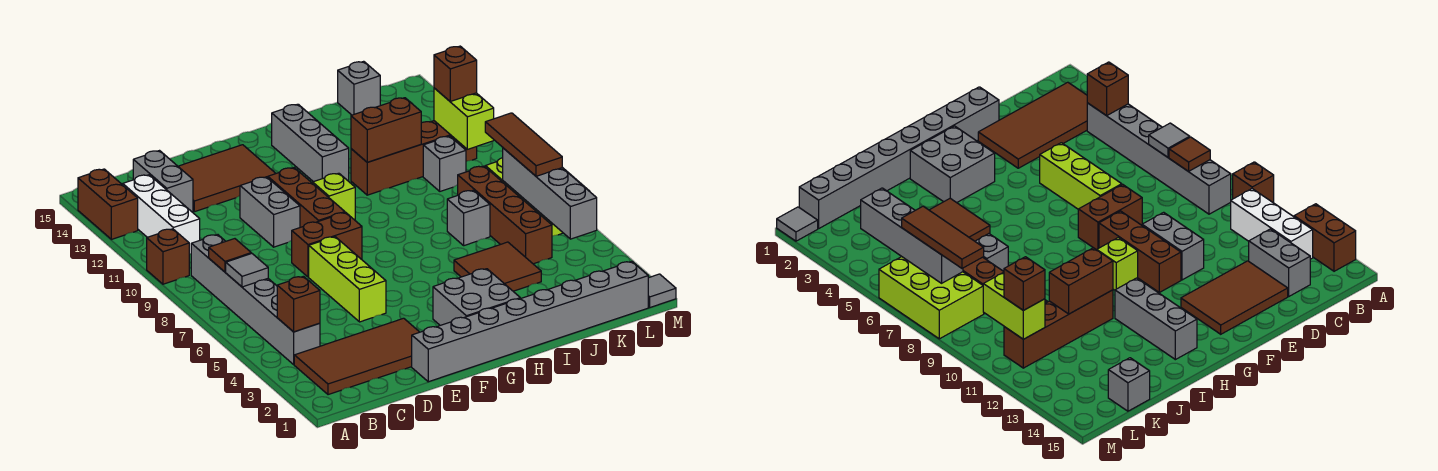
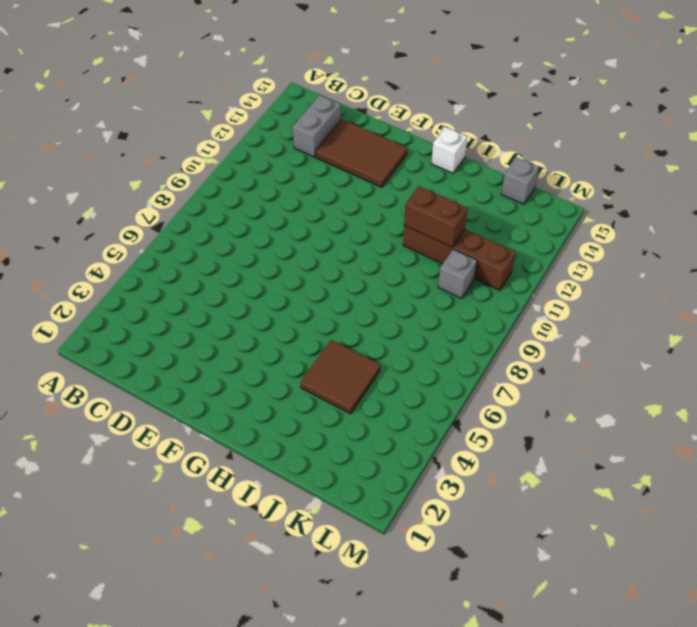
white brick H15 level 1 -> none
none -> brown brick A10 level 1
none -> brown brick A13:A14 level 1
none -> brown tile B2:E3 level 1
none -> grey brick B4:B9 level 1

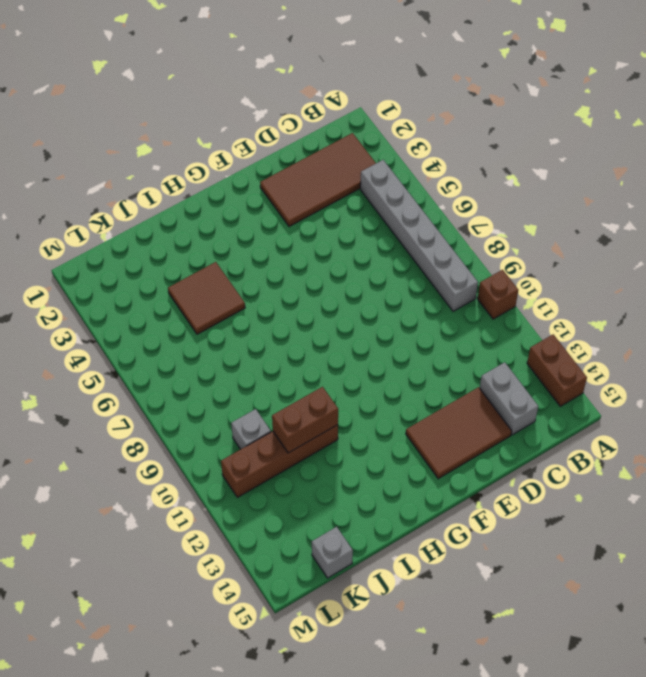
none -> white brick B11:B13 level 1
none -> grey brick E1:L1 level 1
none -> lime brick E5:E7 level 1
none -> brown brick E8:F8 level 1

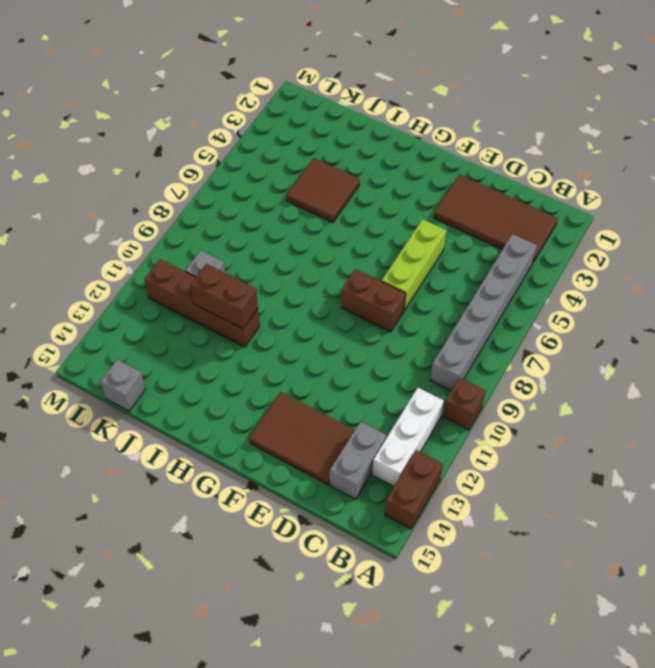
none -> grey brick E1:L1 level 1
none -> grey brick E10:E11 level 1
none -> brown brick F9:F11 level 1
none -> grey brick G2:H3 level 1

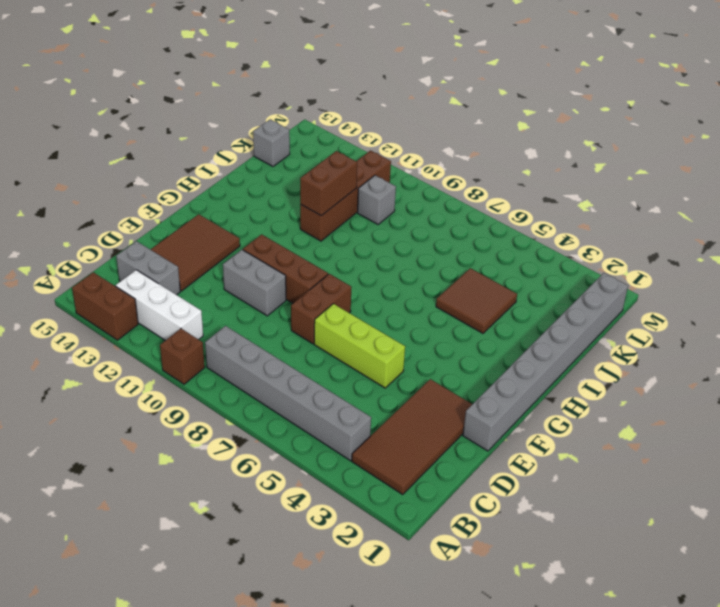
none -> grey brick G2:H3 level 1
none -> lime brick G10 level 1
none -> grey brick H12:H14 level 1
none -> grey brick J7 level 1

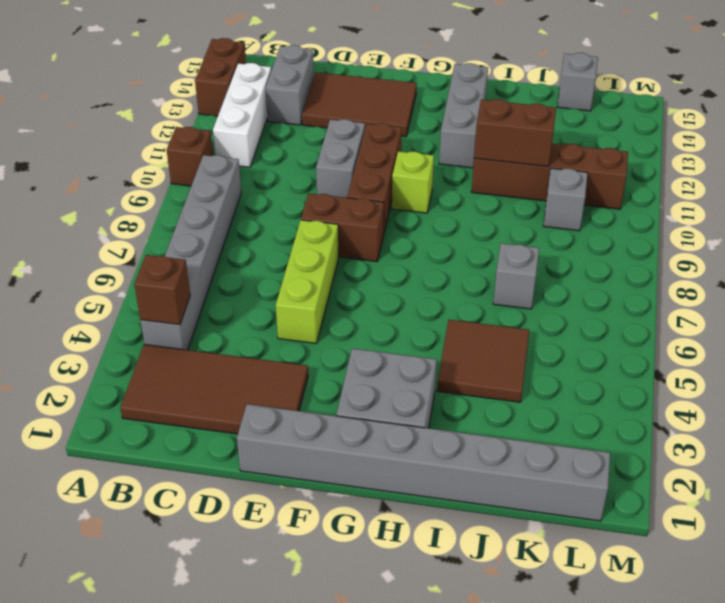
none -> brown brick K5:K8 level 1
none -> lime brick L6:M8 level 1
none -> grey tile M1 level 1
none -> grey tile B7 level 2

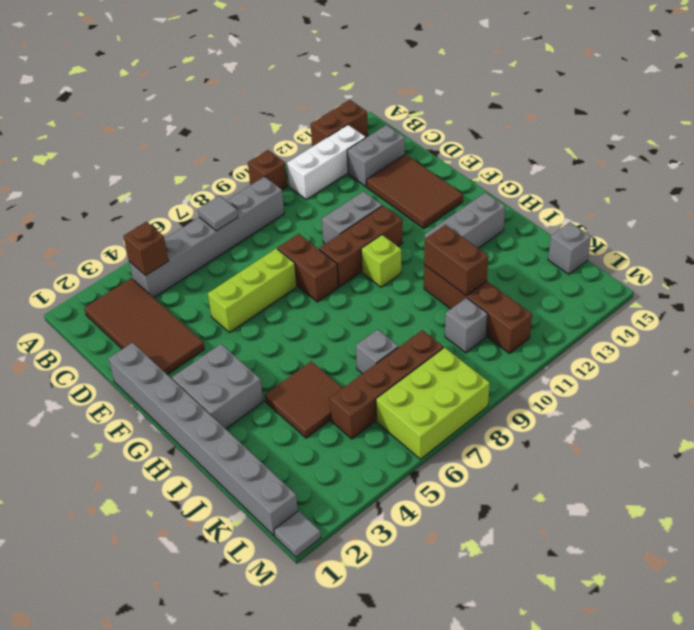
none -> brown tile B8 level 2
none -> grey brick L4:L7 level 2
none -> lime brick L10:L11 level 2
none -> brown tile L6:L8 level 3

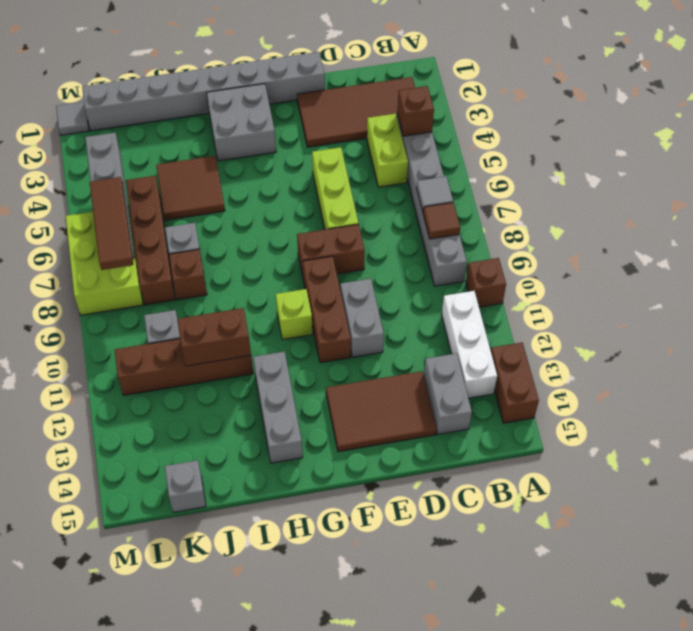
lime brick C4:C5 level 1 -> lime brick L10:L11 level 2
brown brick J8 level 1 -> brown brick L11 level 3

